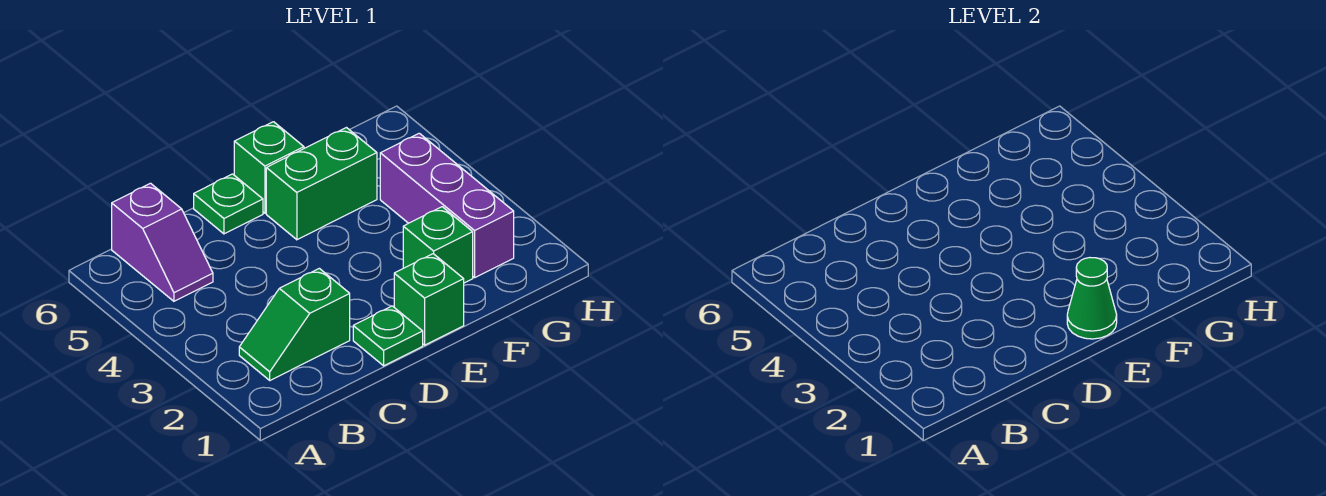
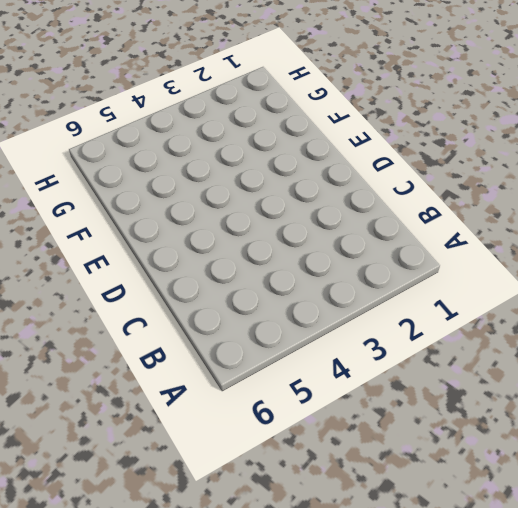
none -> green slope B2:C2 level 1 top C
none -> purple slope B5:B6 level 1 top 6

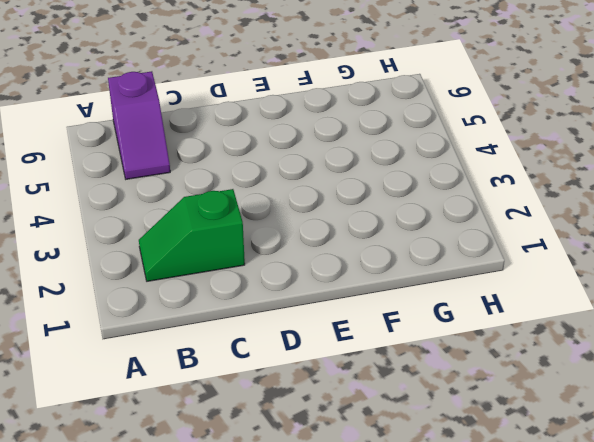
none -> green plate D1 level 1
none -> green plate D6 level 1

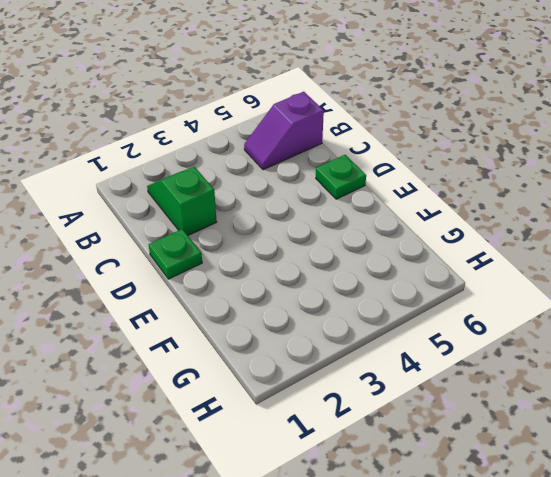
none -> green brick E1 level 1
none -> green brick E5:F5 level 1

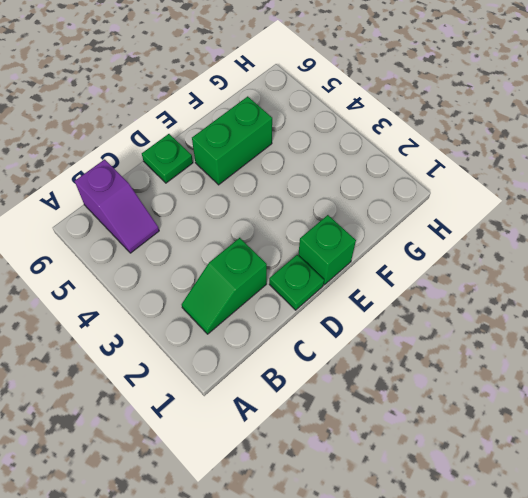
none -> green brick E6 level 1
none -> green brick F2 level 1

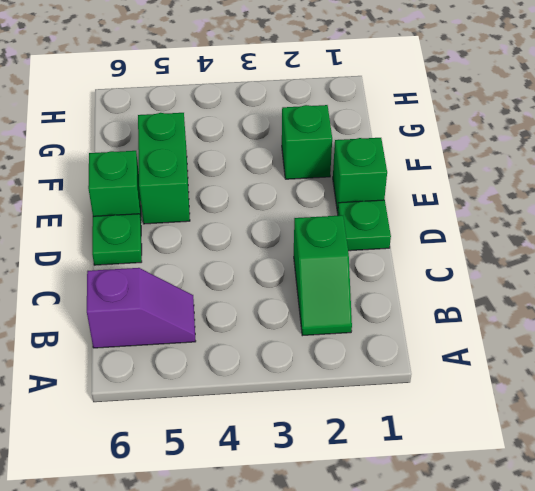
none -> purple brick G2:G4 level 1
none -> green cone E1 level 2

